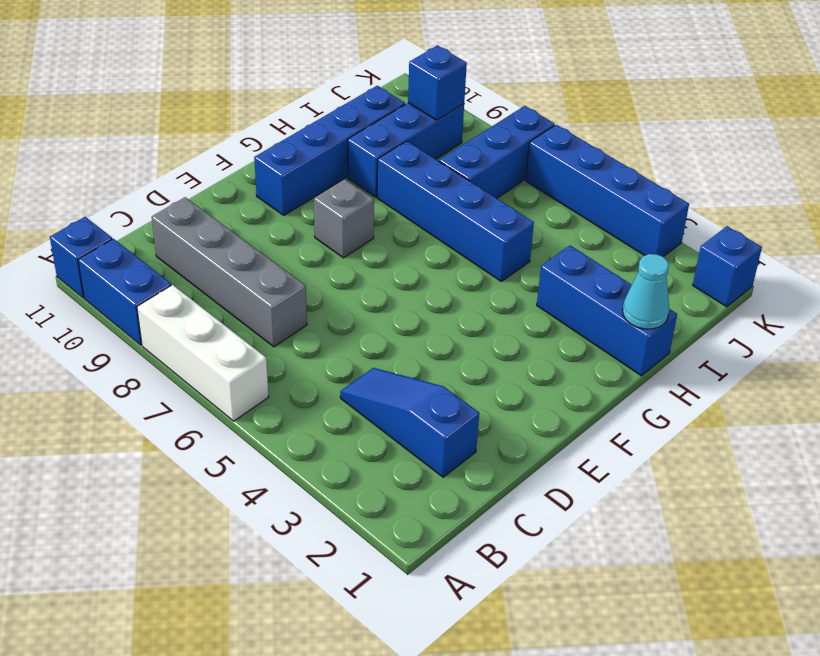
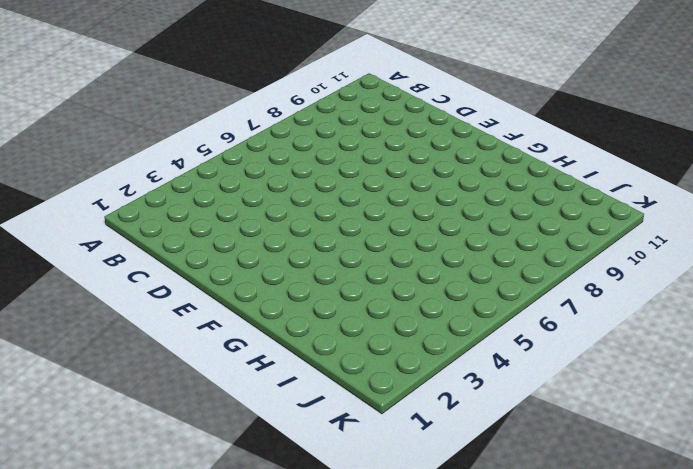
none -> white brick A6:A8 level 1
none -> blue brick A9:A10 level 1
none -> blue brick A11 level 1

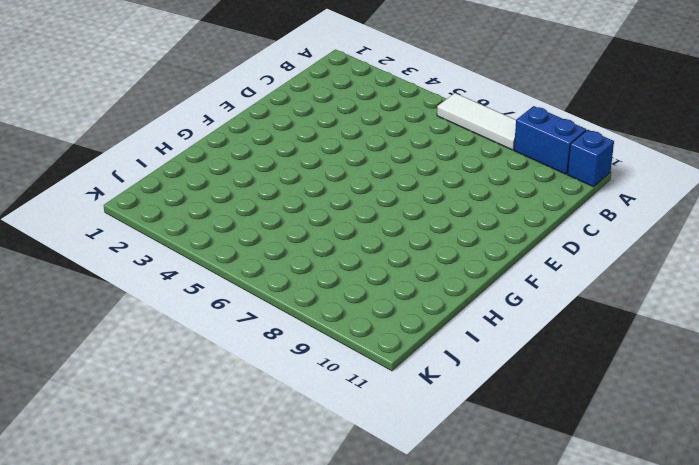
white tile A6:A8 level 1 -> white brick A6:A8 level 1
none -> blue slope C2:C4 level 1 top 2
none -> grey brick C7:C10 level 1
none -> grey brick F8 level 1

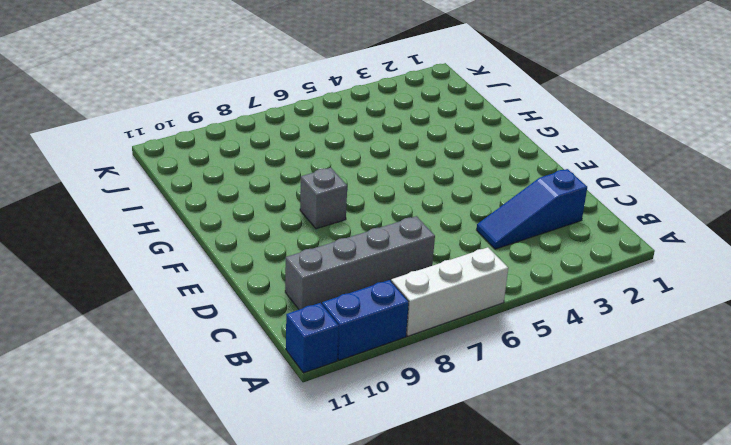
none -> blue brick F10:I10 level 1
none -> blue brick H1:H3 level 1
none -> blue brick H5:H8 level 1

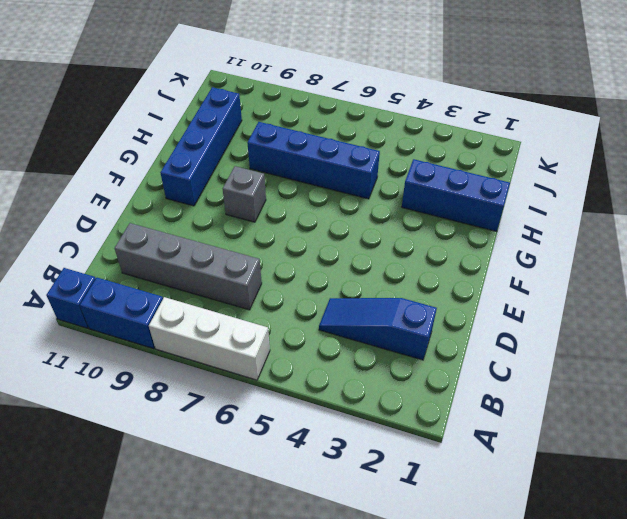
none -> blue brick H9:J9 level 1
none -> blue brick I7:K7 level 1
none -> blue brick K1 level 1

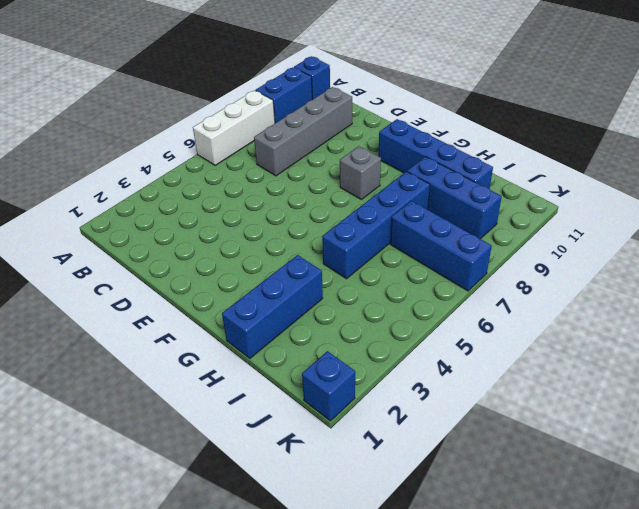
none -> blue slope C2:C4 level 1 top 2
none -> blue brick K3:K6 level 1
none -> cyan cone H1 level 2

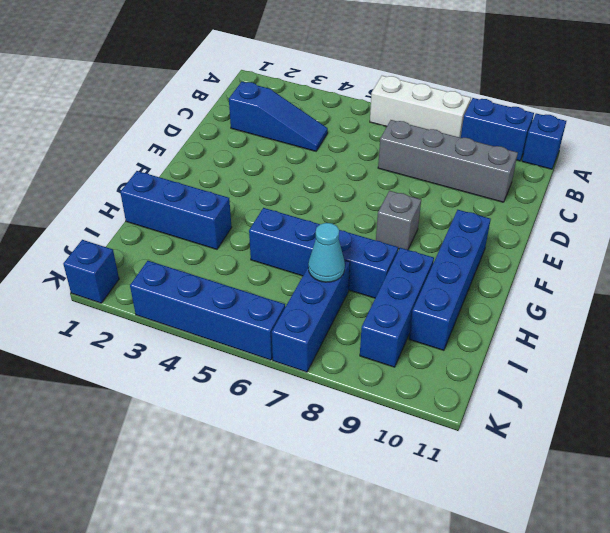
cyan cone I7 level 2 -> cyan cone H1 level 2
none -> blue brick J9 level 2

